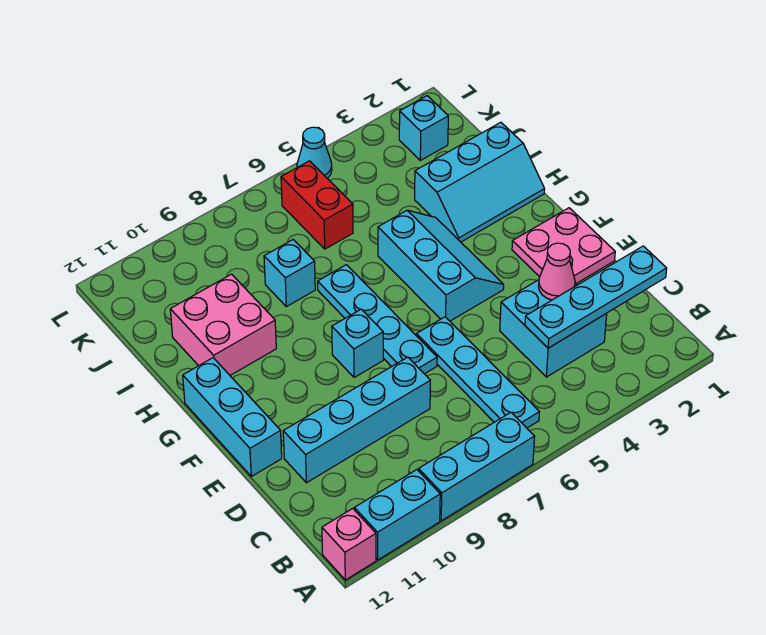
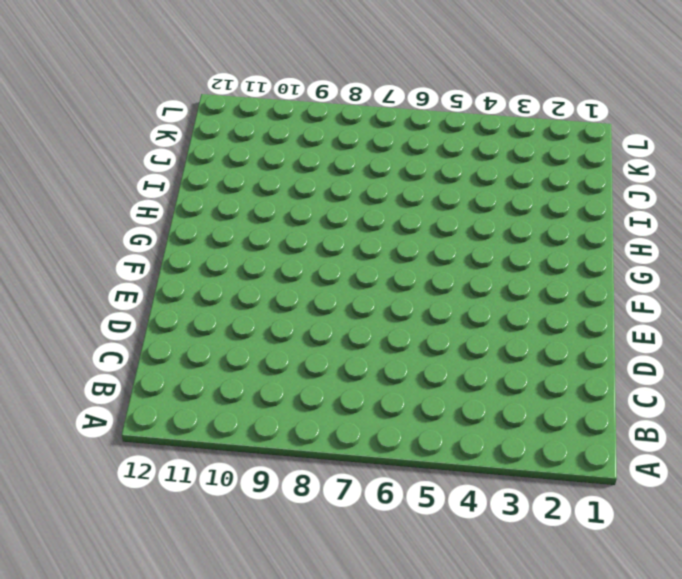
none -> cyan brick A7:A9 level 1
none -> cyan brick A10:A11 level 1
none -> pink brick A12 level 1

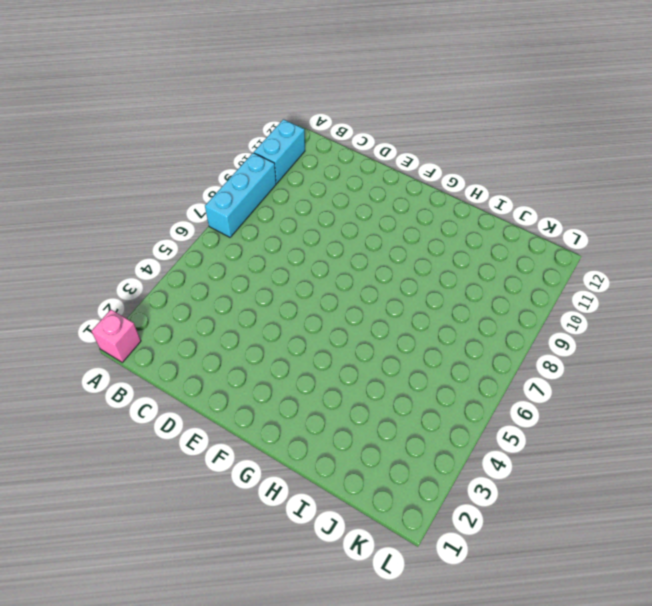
pink brick A1 level 1 -> pink brick A12 level 1
none -> cyan plate B6:E6 level 1
none -> cyan brick C3:D4 level 1
none -> cyan brick D8:D11 level 1

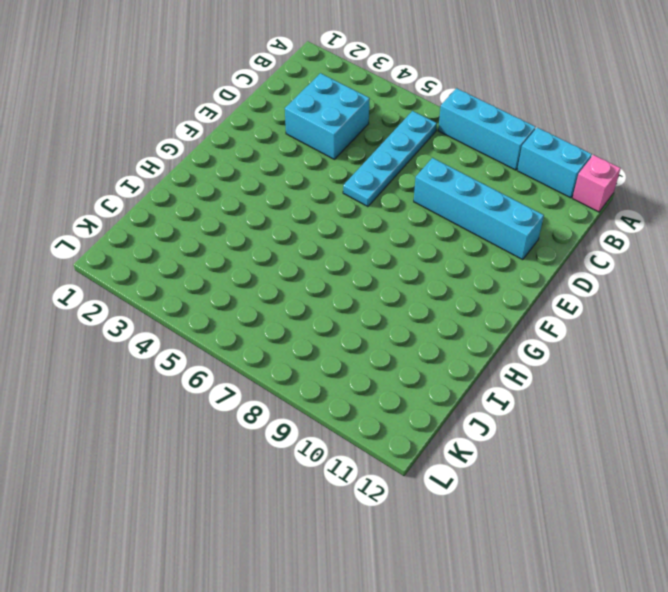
none -> pink plate E1:F2 level 1
none -> cyan plate E7:H7 level 1
none -> cyan brick E12:G12 level 1

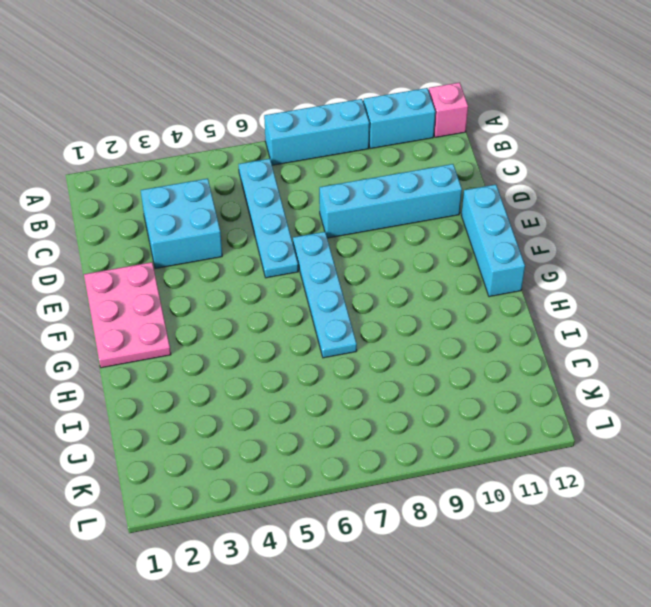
pink plate E1:G2 level 1 -> pink plate E1:F2 level 1
none -> cyan slope F4:H5 level 1 top 5
none -> cyan brick F8 level 1
none -> cyan slope H1:I3 level 1 top I

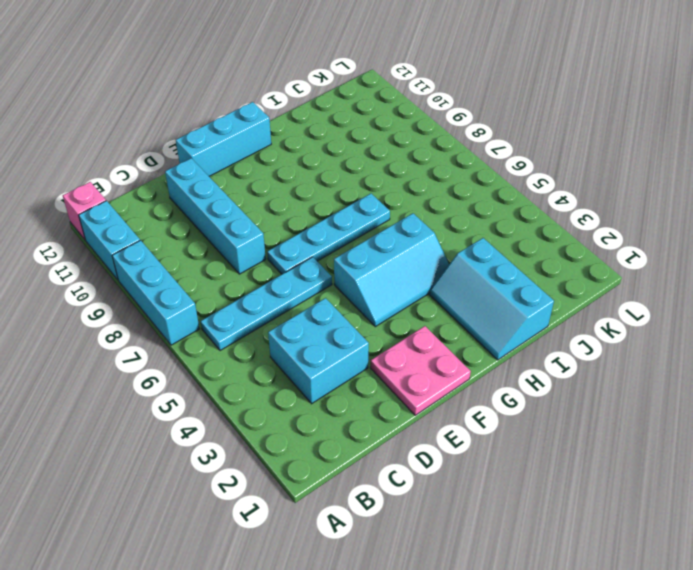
none -> cyan brick F8 level 1
none -> pink brick H10:I11 level 1
none -> cyan brick I8 level 1

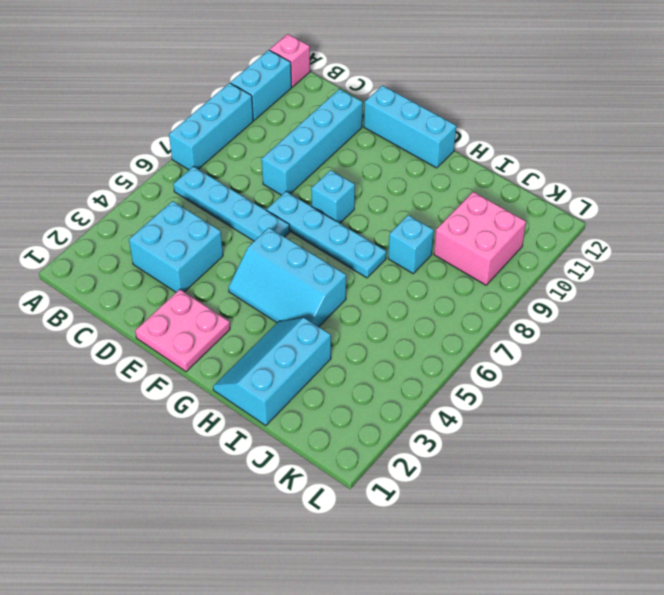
pink brick J9:K10 level 1 -> pink brick H10:I11 level 1
none -> red brick J6:K6 level 1
none -> cyan brick K2 level 1
none -> cyan cone L5 level 1

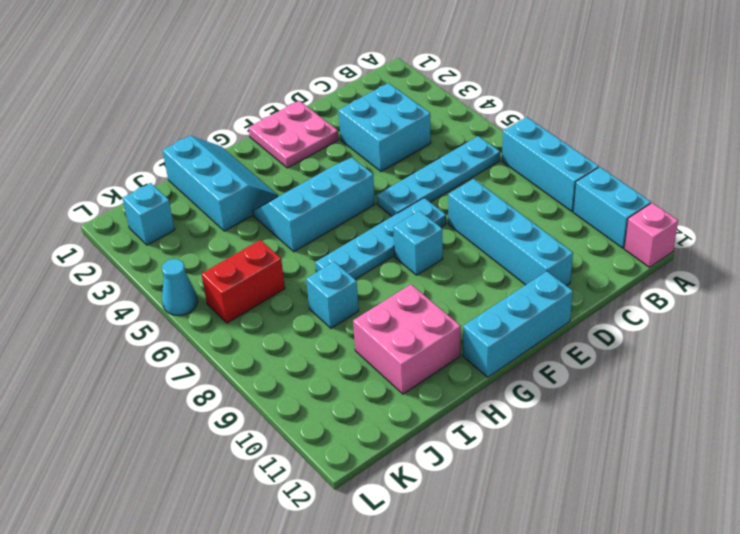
none -> cyan plate C1:C4 level 2
none -> pink cone D3 level 2

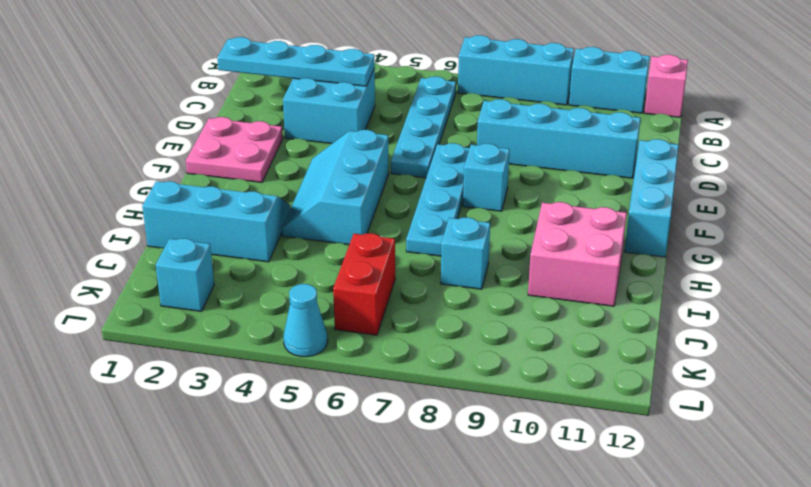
none -> pink cone D3 level 2

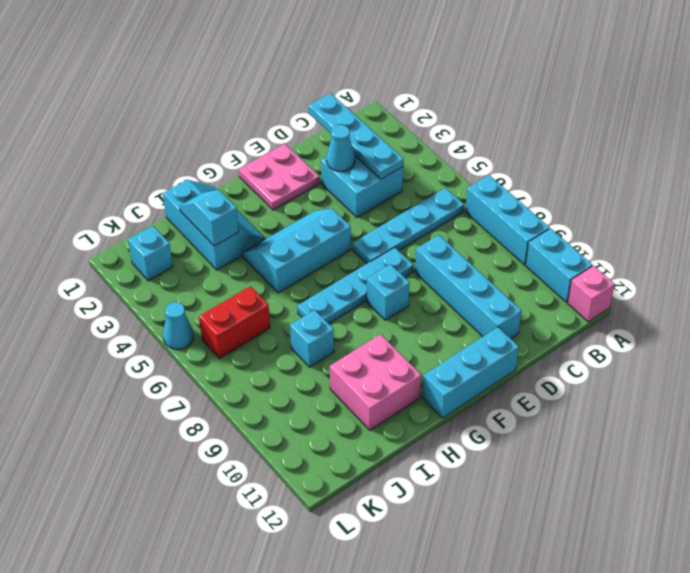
cyan cone D3 level 2 -> pink cone D3 level 2
cyan slope I2:I3 level 2 top 3 -> none

